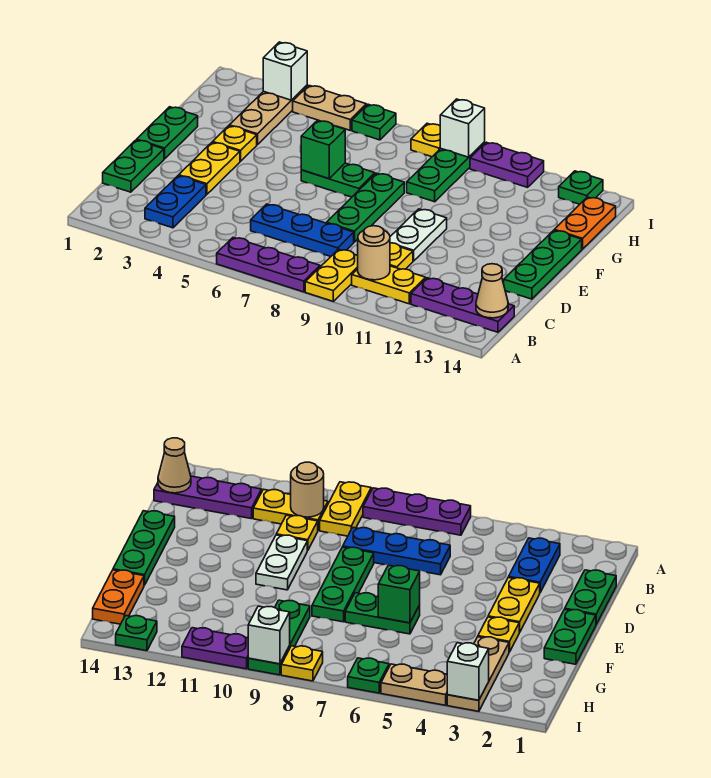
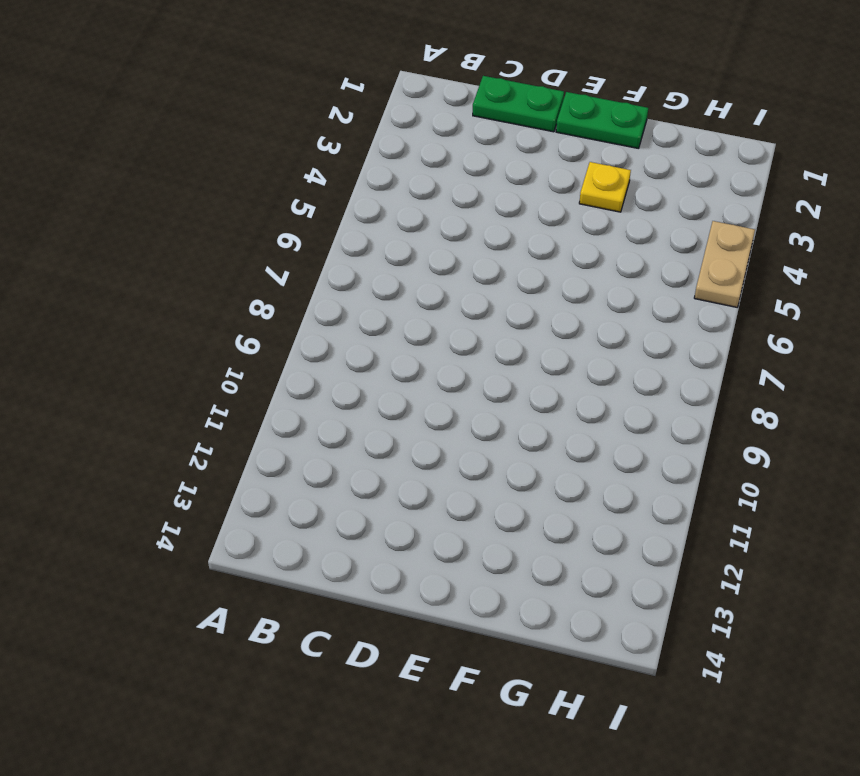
none -> purple plate A6:A8 level 1
none -> yellow plate A9:B9 level 1
none -> blue plate B3:C3 level 1

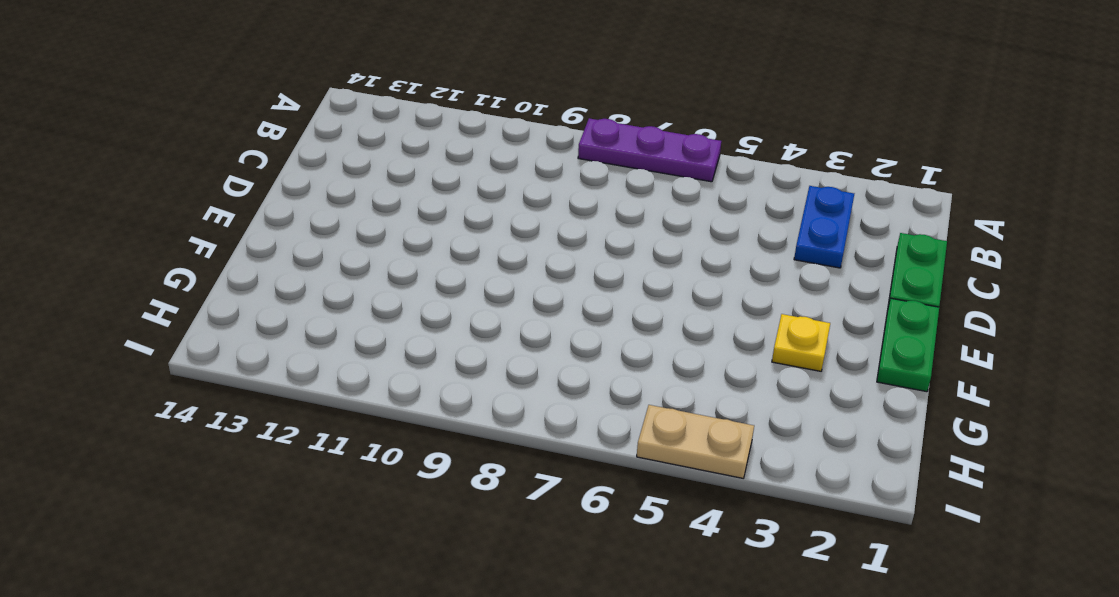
none -> yellow plate A9:B9 level 1
none -> yellow plate B10:B11 level 1
none -> purple plate B12:B14 level 1

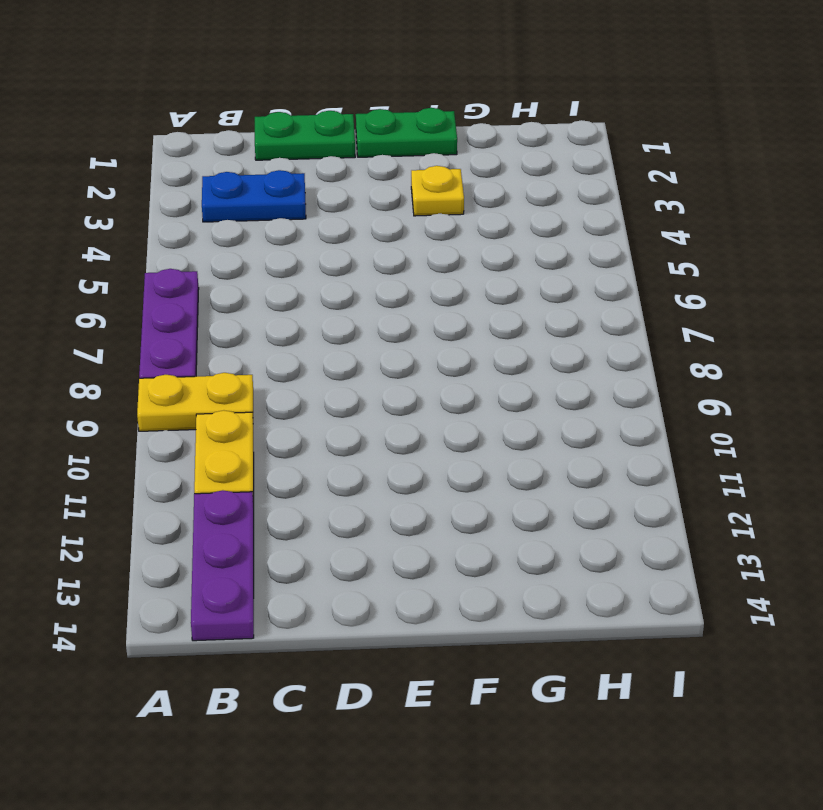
none -> blue plate C6:C8 level 1
none -> yellow plate C10 level 1
none -> yellow plate D3:E3 level 1

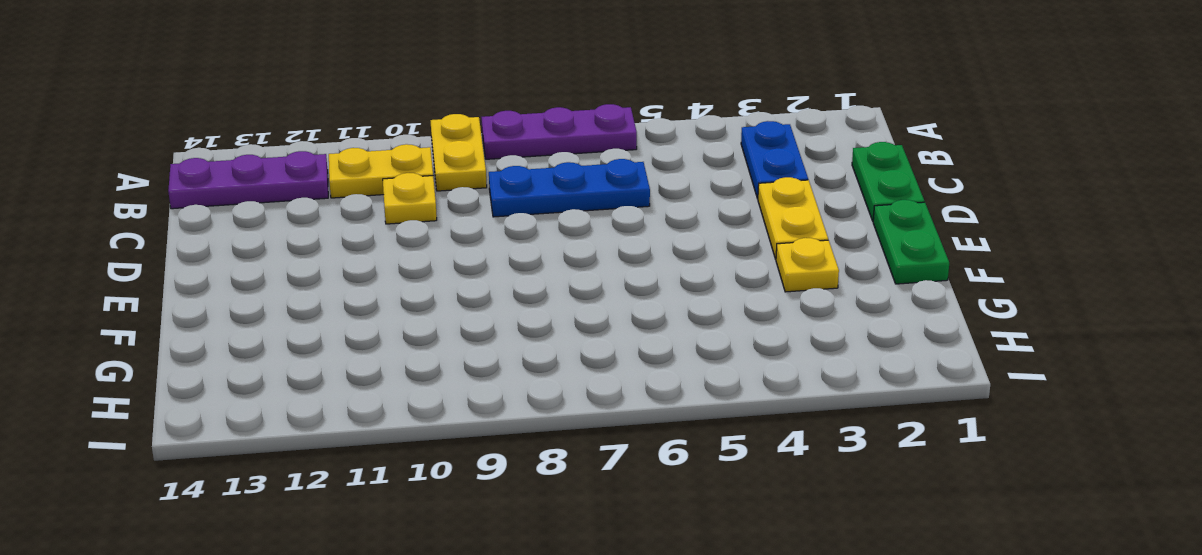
none -> green plate D8:F8 level 1
none -> white plate D10:E10 level 1
none -> green plate D14:F14 level 1

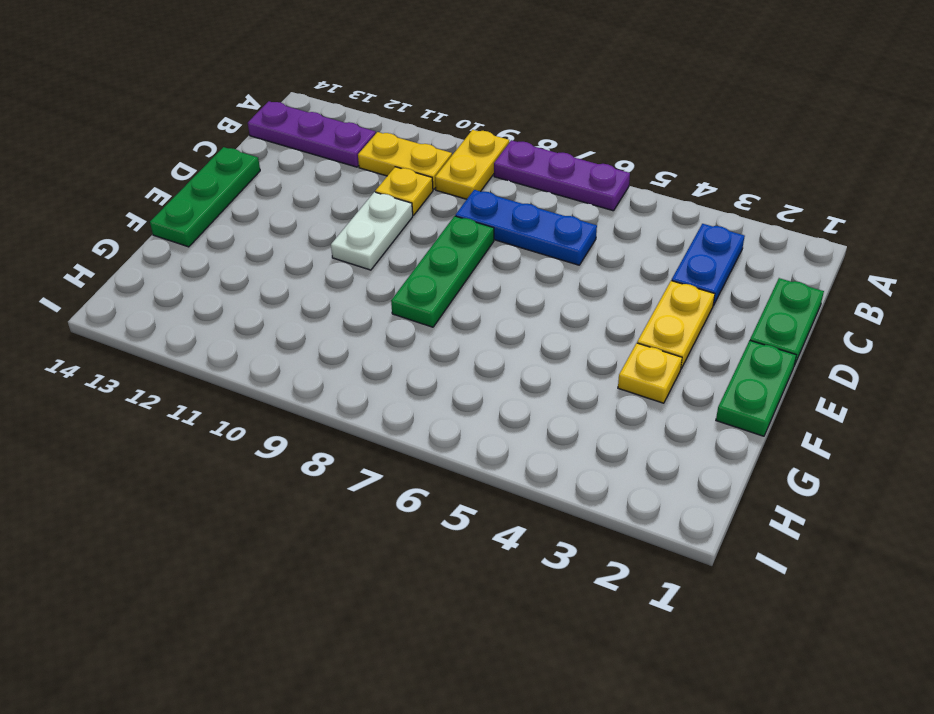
none -> green plate F6:F7 level 1
none -> tan plate G3:I3 level 1
none -> green plate G9:I9 level 1

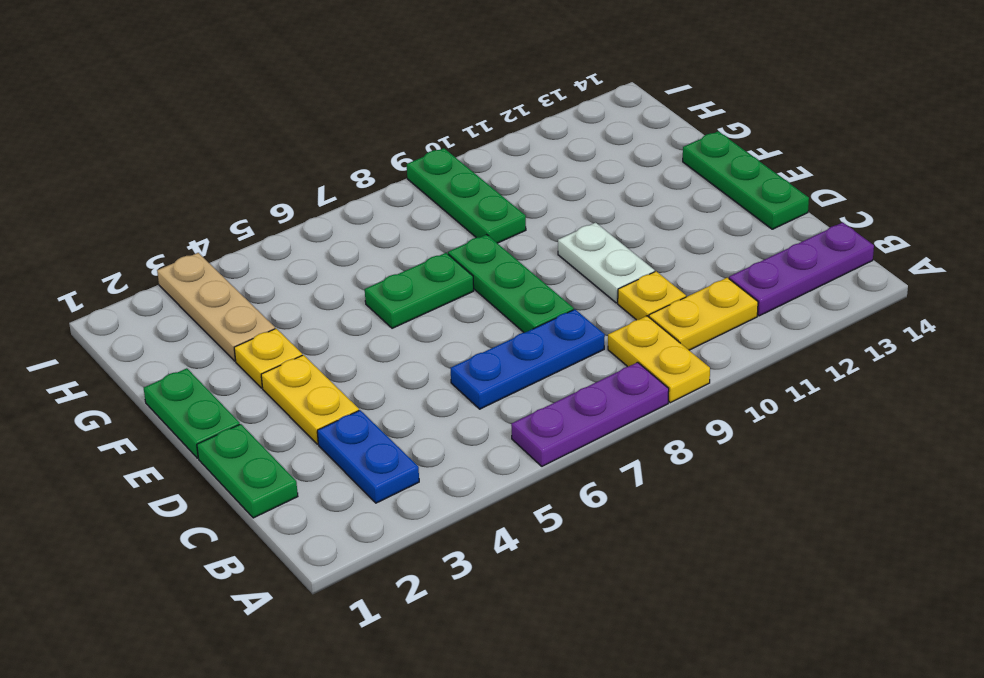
none -> orange plate G14:H14 level 1
none -> tan plate I4:I5 level 1
none -> green plate I6 level 1

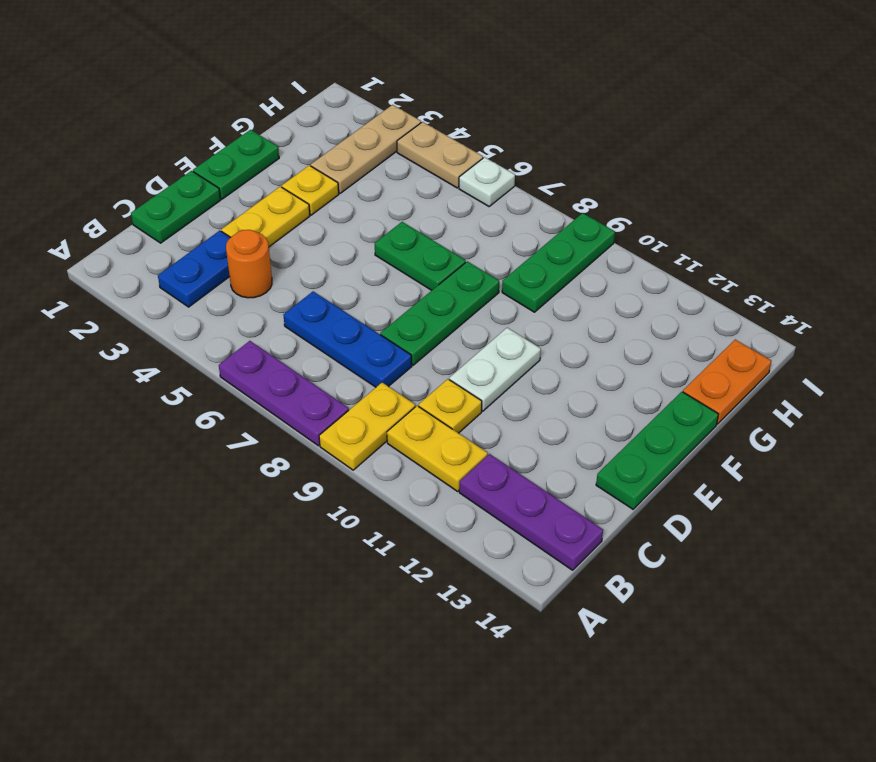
orange round brick C4 level 1 -> none
white plate I6 level 1 -> green plate I6 level 1
none -> yellow plate I8 level 1
none -> purple plate I10:I11 level 1
none -> green plate I13 level 1

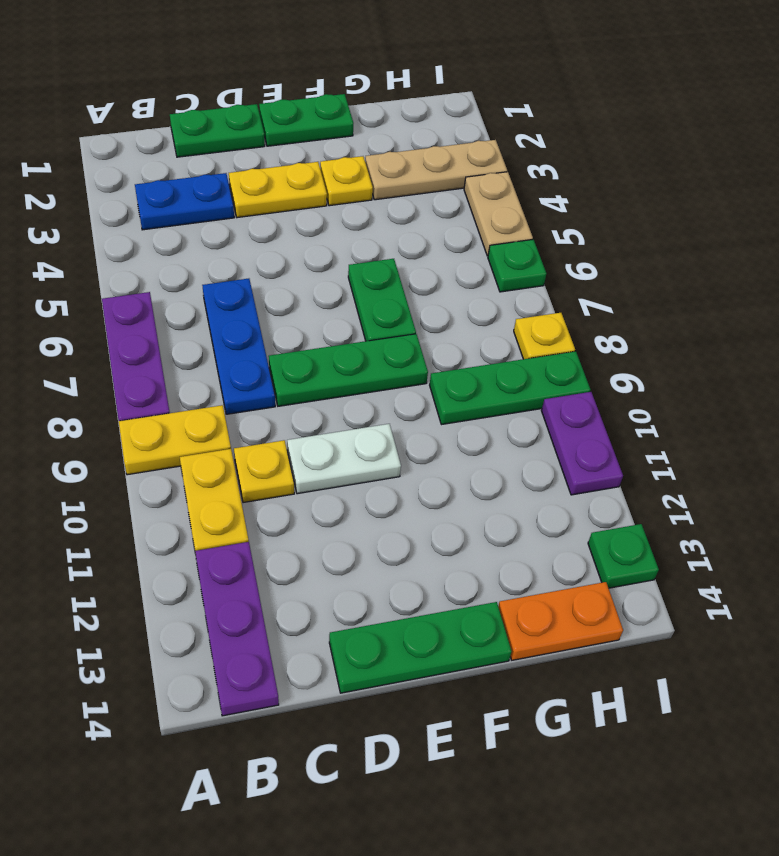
none -> tan round brick B10 level 2
none -> tan cone B14 level 2
none -> green brick F6 level 2

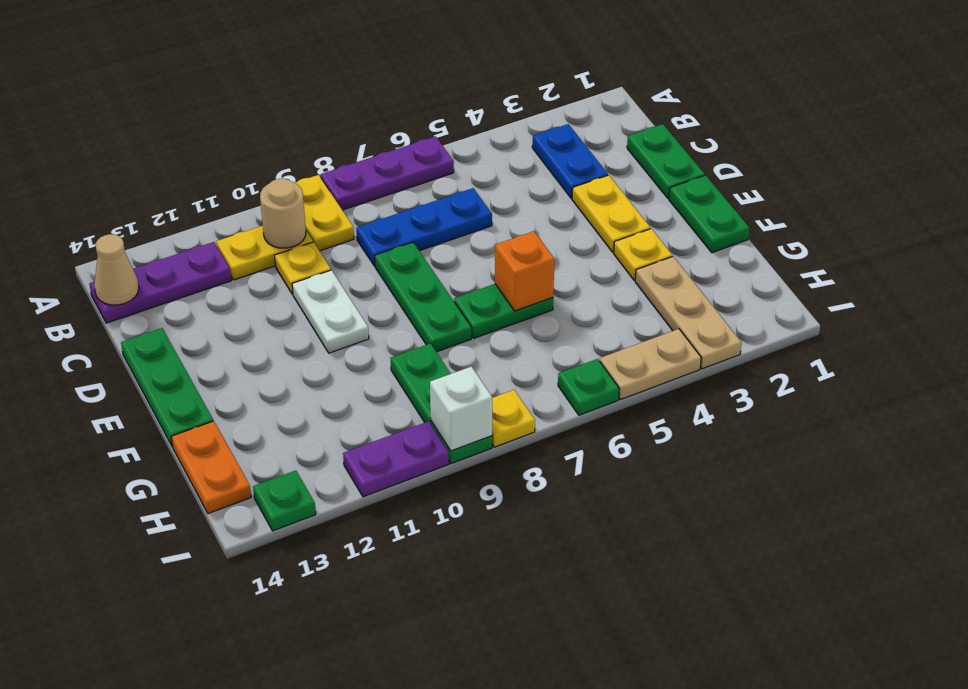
orange brick F6 level 2 -> green brick F6 level 2
none -> white brick I3 level 2

